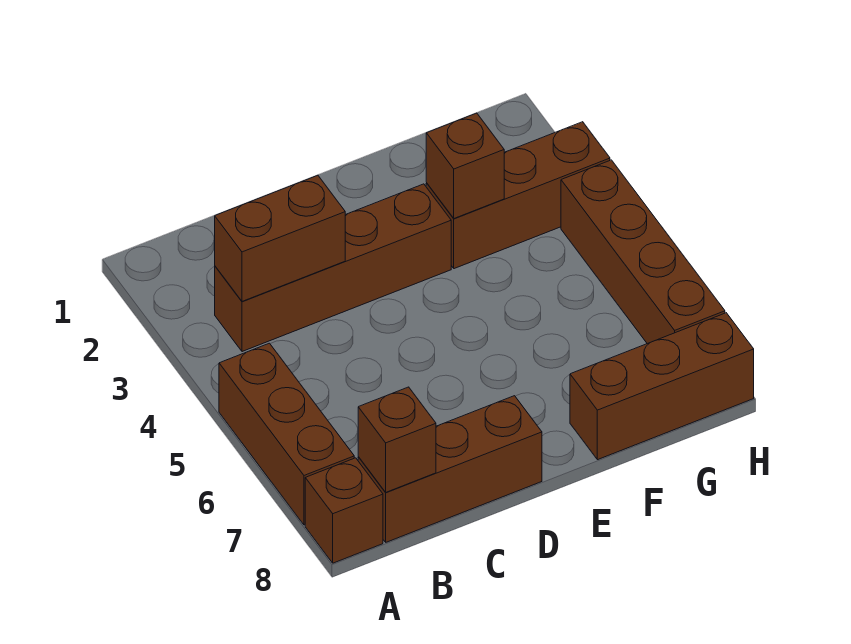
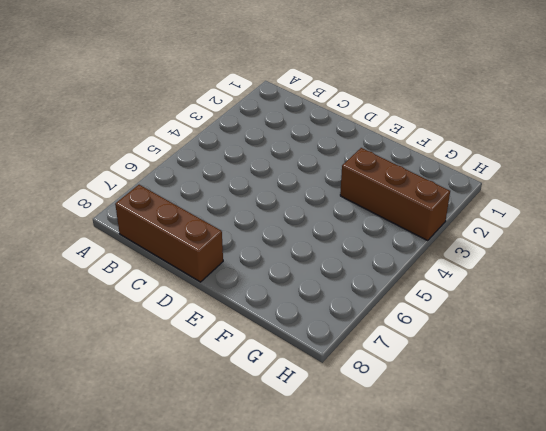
none -> brown brick A5:A7 level 1
none -> brown brick A8 level 1

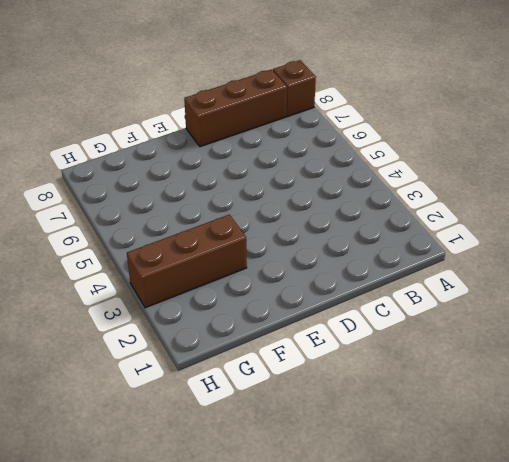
none -> brown brick A5:A7 level 1
none -> brown brick B3:E3 level 1

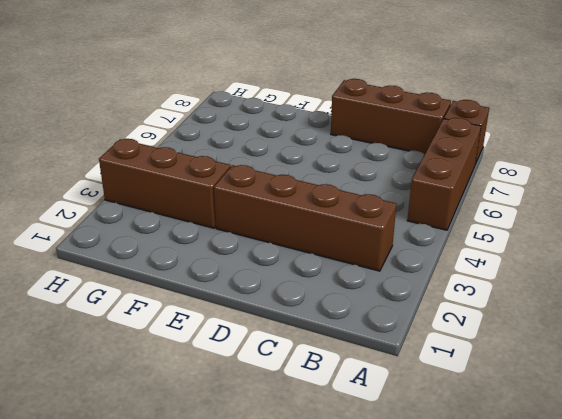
none -> brown brick F8:H8 level 1
none -> brown brick H4:H7 level 1

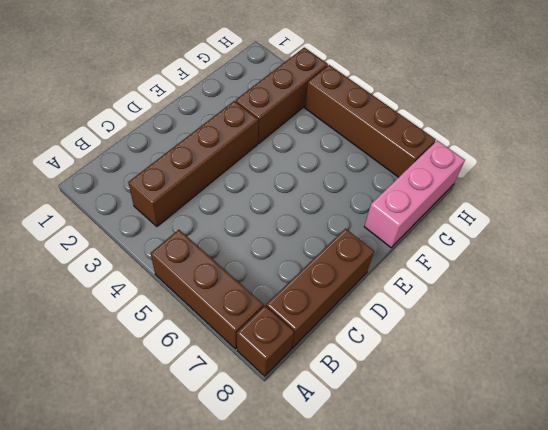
pink brick F8:H8 level 1 -> brown brick F8:H8 level 1
none -> brown brick B3:C3 level 2
none -> brown brick B8 level 2

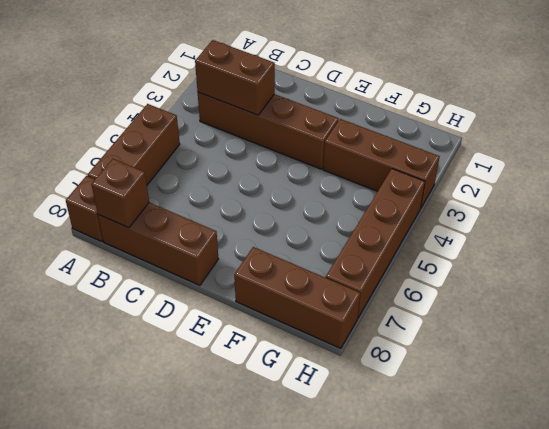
none -> brown brick F3 level 2

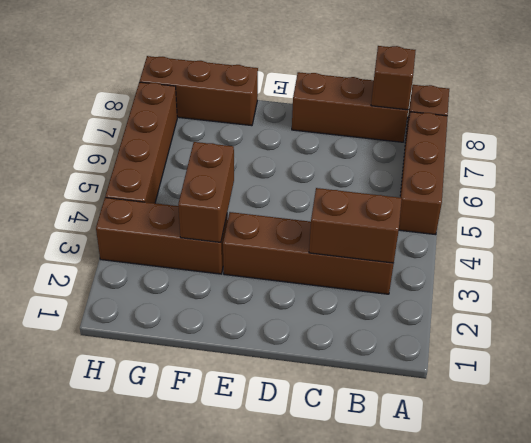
brown brick F3:F4 level 2 -> brown brick F3 level 2

